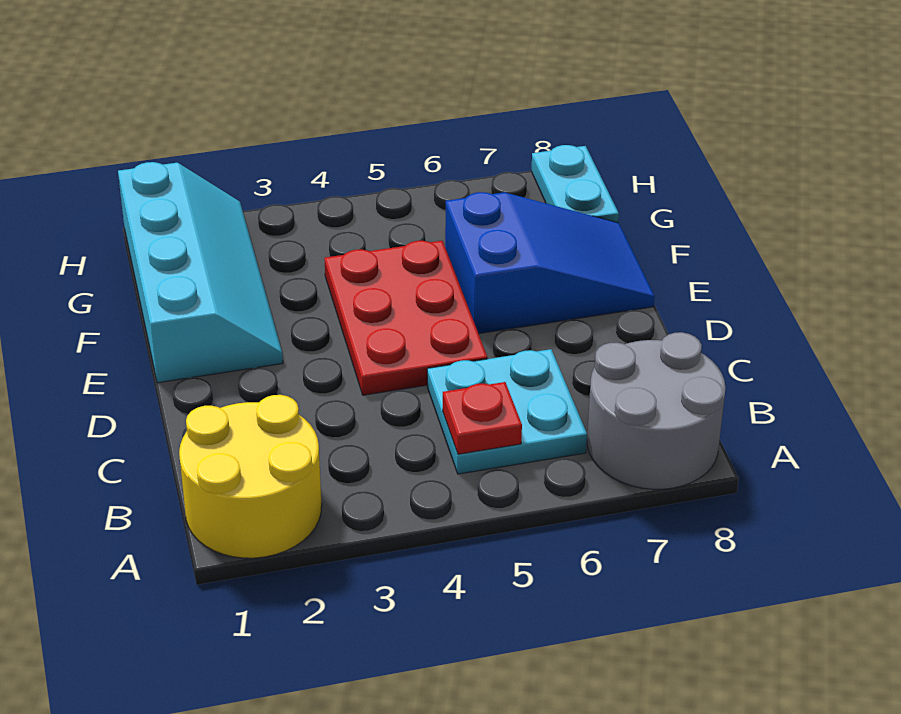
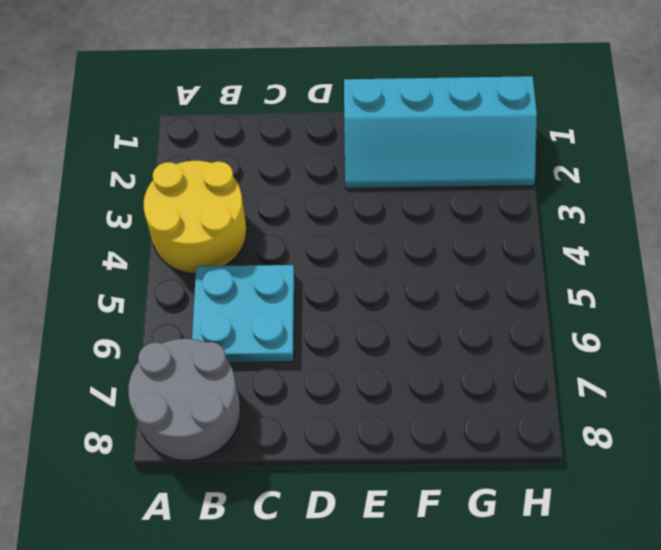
yellow round brick A3:B4 level 1 -> yellow round brick A1:B2 level 1
none -> red plate D4:F5 level 1
none -> blue slope E6:F8 level 1 top 6

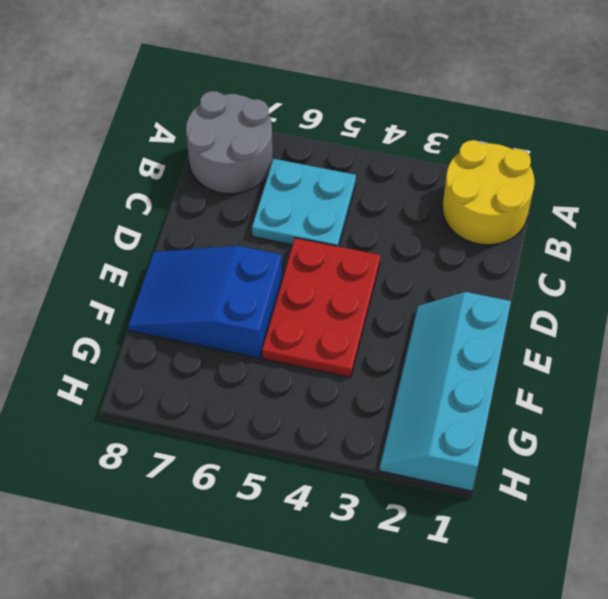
none -> cyan plate G8:H8 level 1
none -> red plate B5 level 2

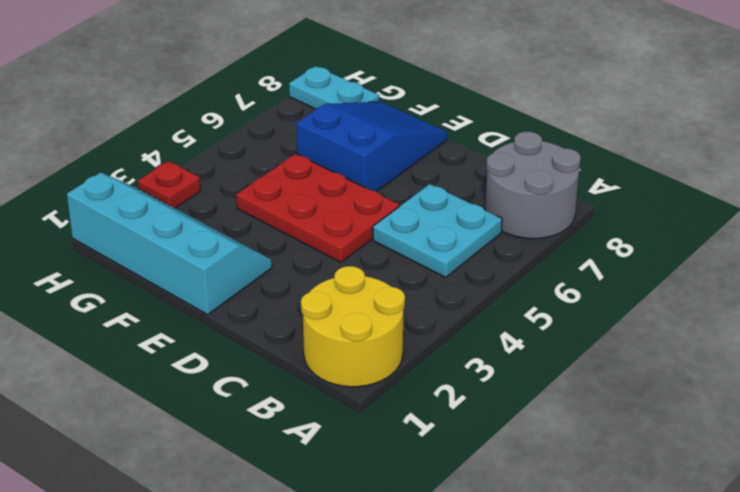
red plate H3 level 1 -> red plate B5 level 2

